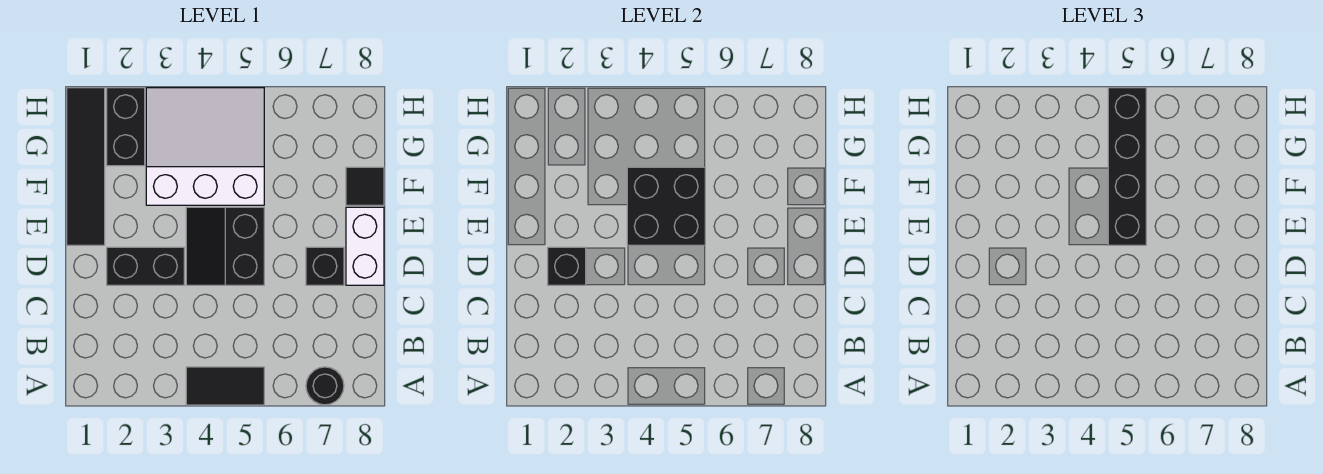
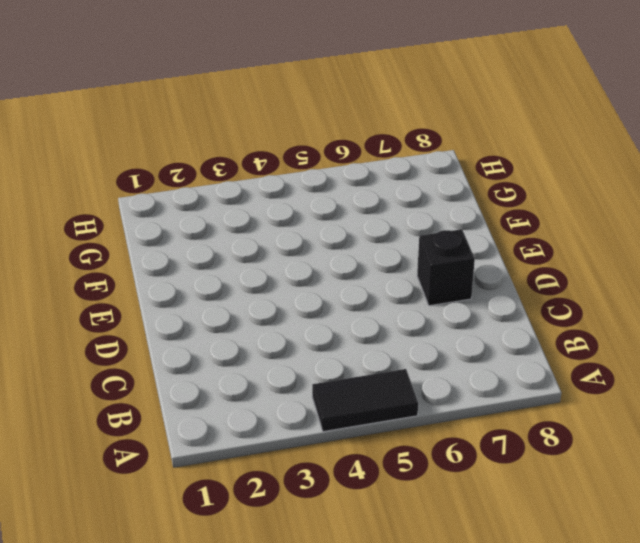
none -> black round brick A7 level 1
none -> black brick D2:D3 level 1
none -> black slope D4:E5 level 1 top 5

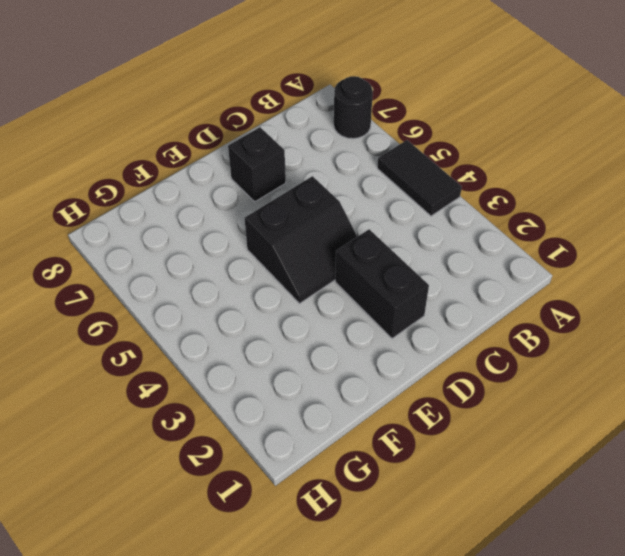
none -> white brick D8:E8 level 1
none -> black tile E1:H1 level 1
none -> white slope F3:H5 level 1 top F

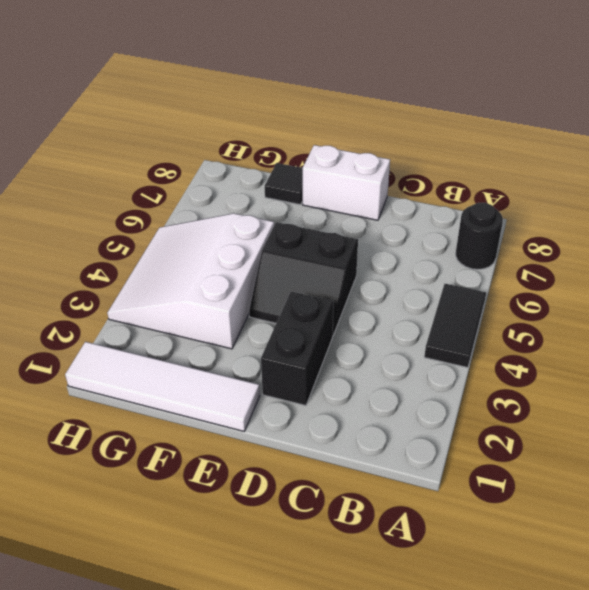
white tile E1:H1 level 1 -> black tile E1:H1 level 1
none -> black brick D7 level 1
none -> black brick G2:H2 level 1
none -> black brick D2 level 2

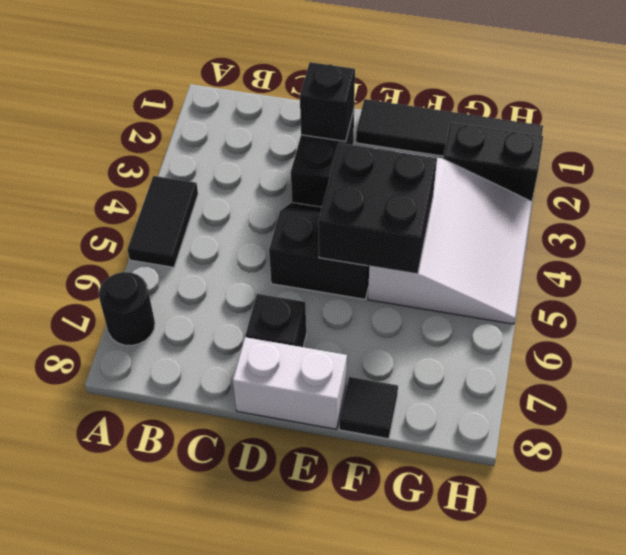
none -> black brick E5:H5 level 3

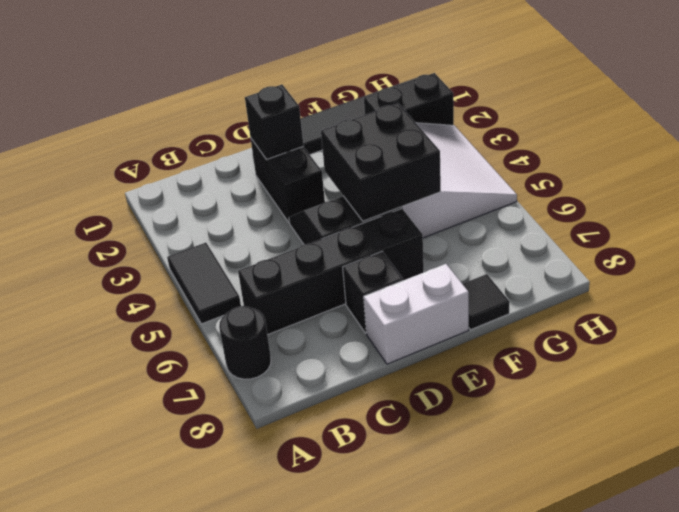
black brick B6:E6 level 1 -> black brick E5:H5 level 3

